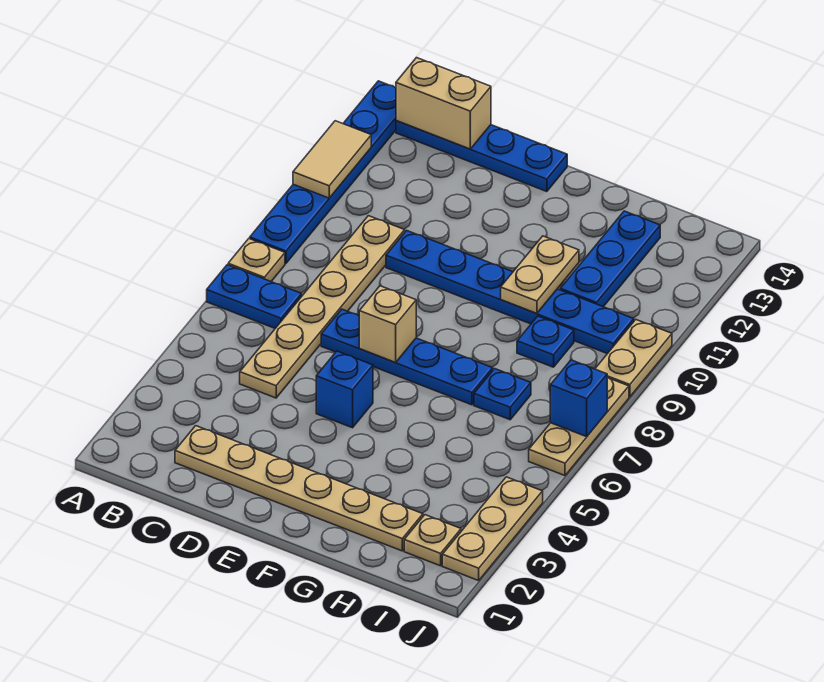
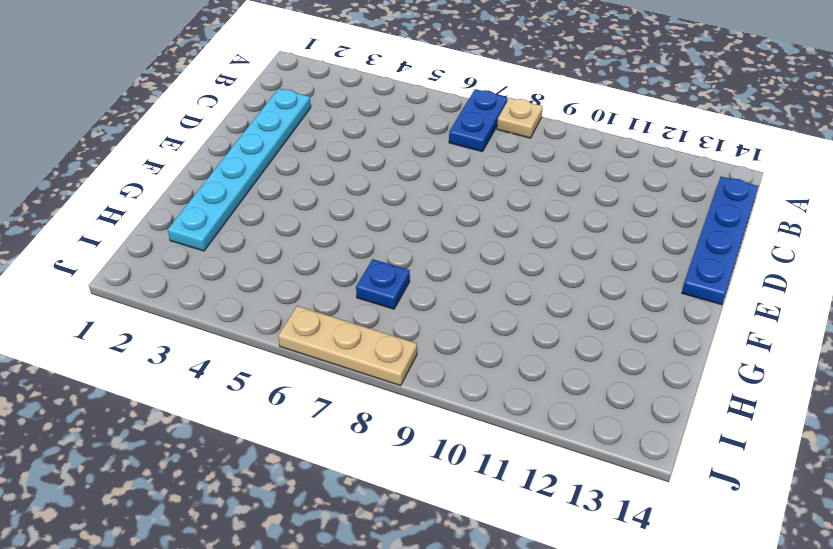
cyan plate C2:H2 level 1 -> tan plate C2:H2 level 1
none -> blue plate A9:A14 level 1
none -> tan plate C5:C10 level 1
none -> blue plate D7:G7 level 1

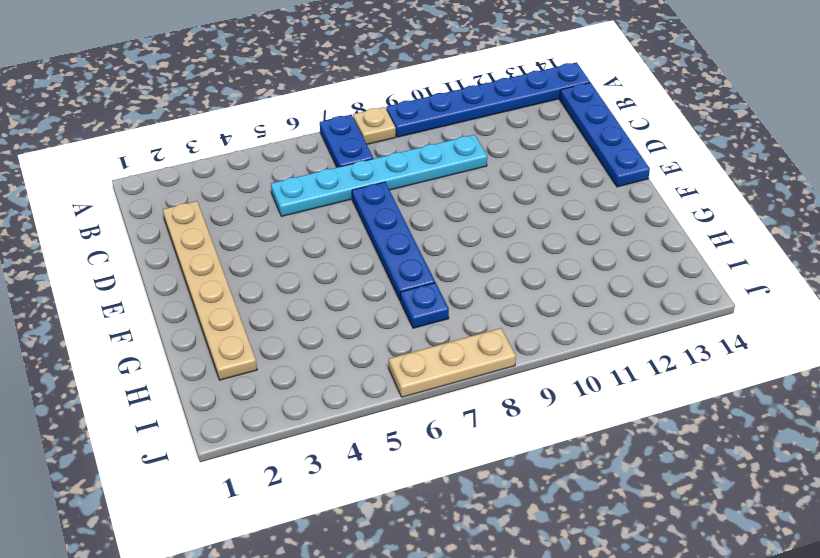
cyan plate C5:C10 level 1 -> tan plate C5:C10 level 1
none -> blue plate D10:I10 level 1
none -> blue brick E5 level 1
none -> blue plate H9 level 1

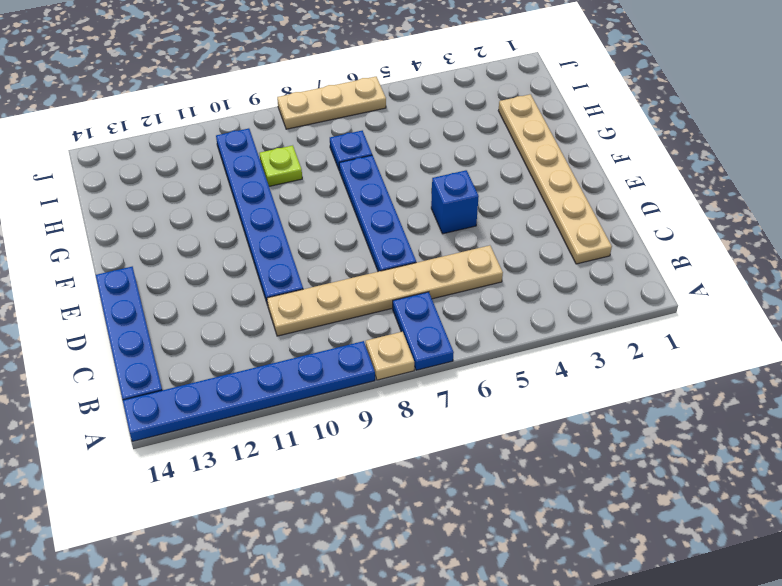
lime plate H9 level 1 -> blue plate H9 level 1
none -> blue plate H11:H13 level 1
none -> tan plate I2 level 1
none -> tan plate J2:J4 level 1

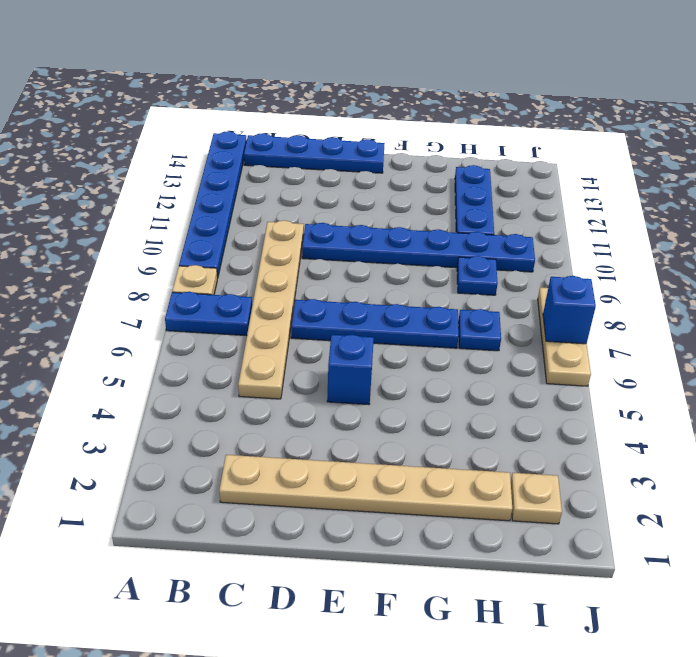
none -> tan plate J2:J4 level 1
none -> tan plate J9:J10 level 1
none -> tan tile A11:A12 level 2

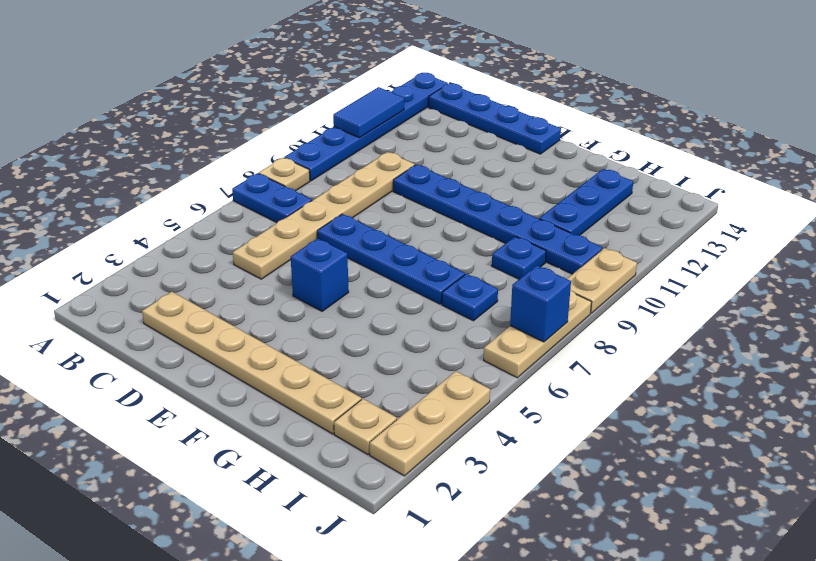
blue tile A11:A12 level 2 -> tan tile A11:A12 level 2
none -> tan brick B14:C14 level 2
none -> tan brick E7 level 2
none -> tan plate G10:G11 level 2

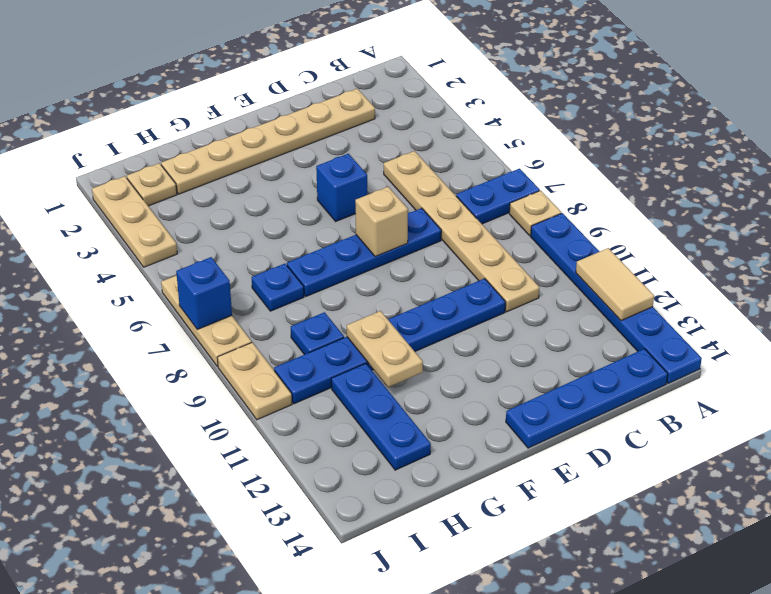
none -> tan brick B14:C14 level 2

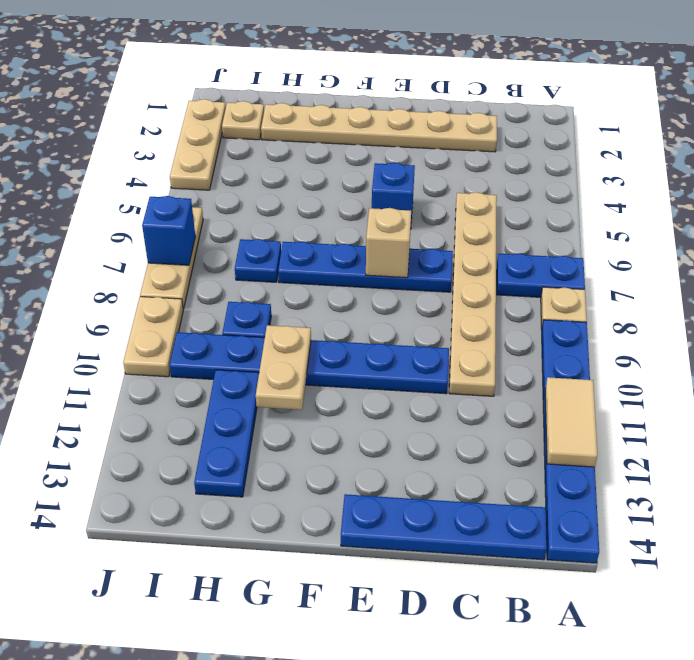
none -> tan brick B14:C14 level 2

